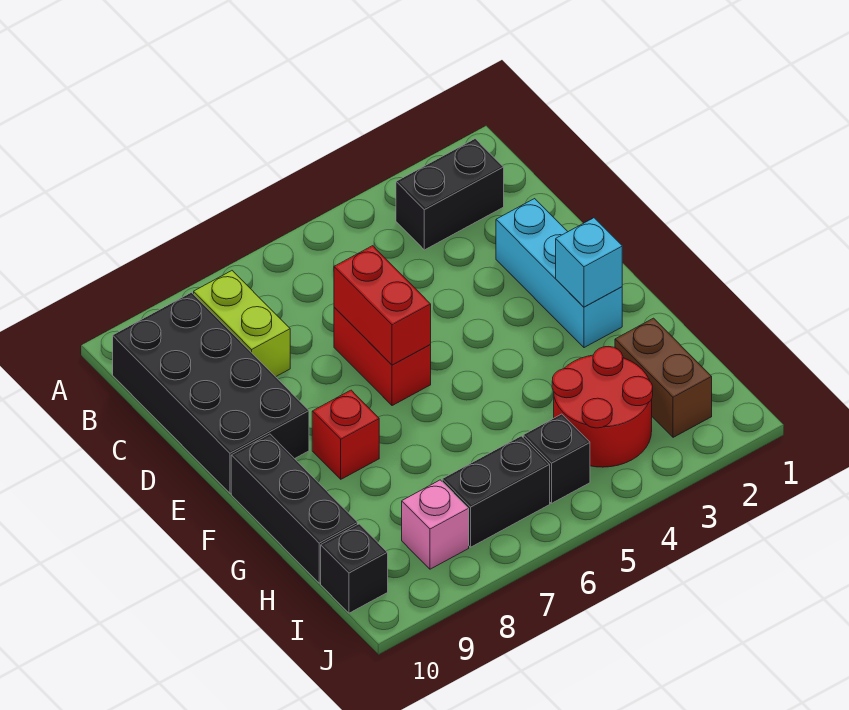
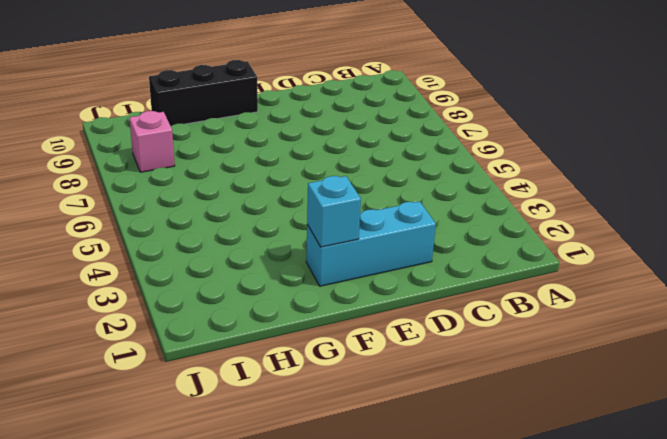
none -> black brick B2:B3 level 1
none -> lime brick B8:C8 level 1
none -> black brick B9:E10 level 1

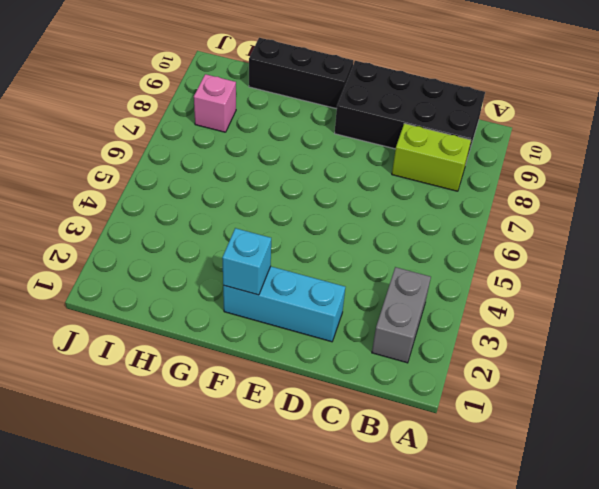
grey brick B2:B3 level 1 -> black brick B2:B3 level 1
none -> red brick D6:E6 level 1
none -> red brick F8 level 1
none -> brown brick H2:I2 level 1

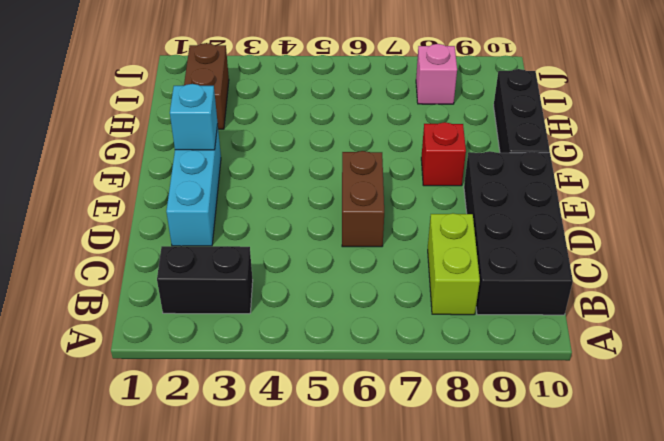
brown brick D6:E6 level 1 -> red brick D6:E6 level 1
none -> red round brick H3:I4 level 1
none -> black brick I5 level 1
none -> black brick I6:I7 level 1

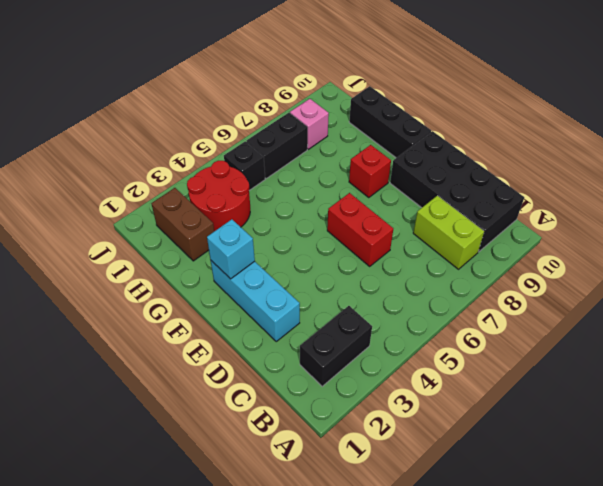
none -> black brick I10 level 1
none -> red brick D6:E6 level 2

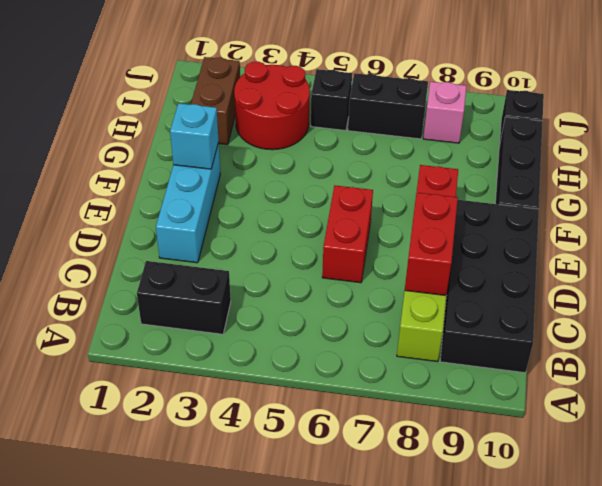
red brick C8:D8 level 2 -> red brick D6:E6 level 2

